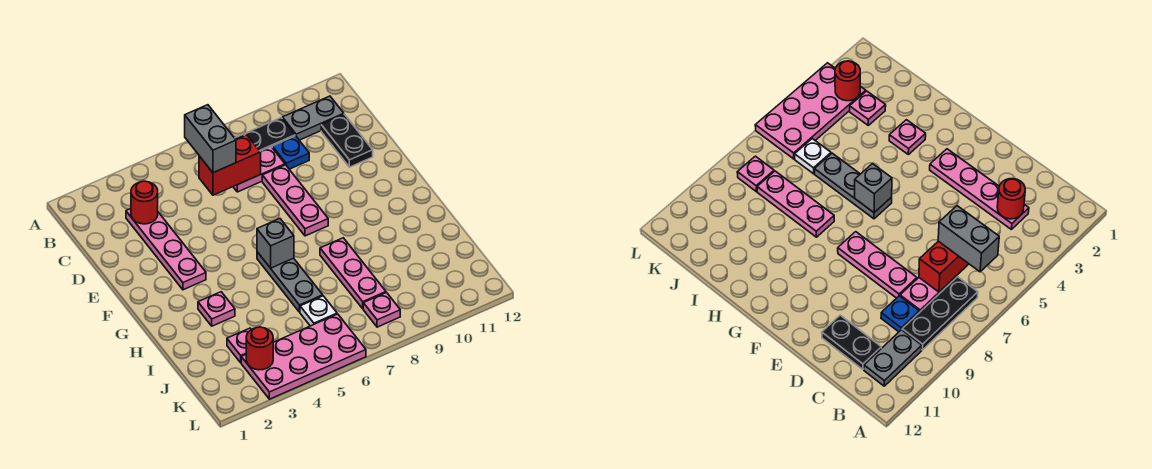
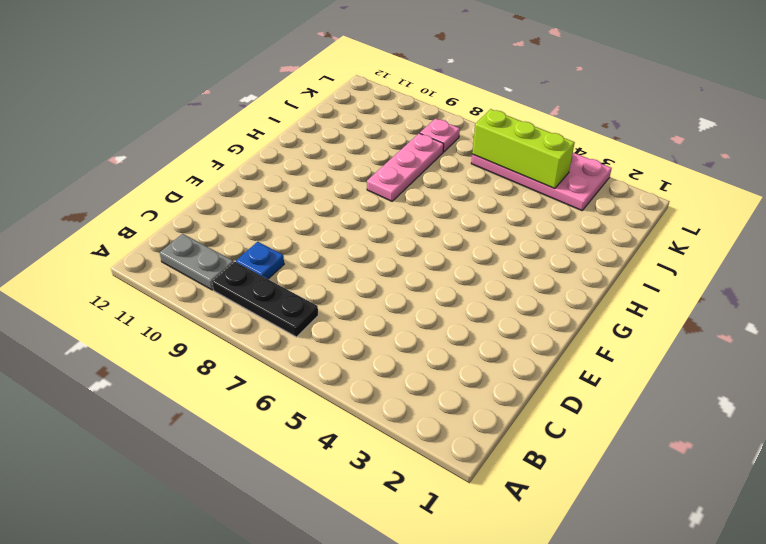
lime brick K4:K6 level 2 -> none
none -> pink plate C3:F3 level 1
none -> pink plate C7:C8 level 1
none -> black plate C11:D11 level 1

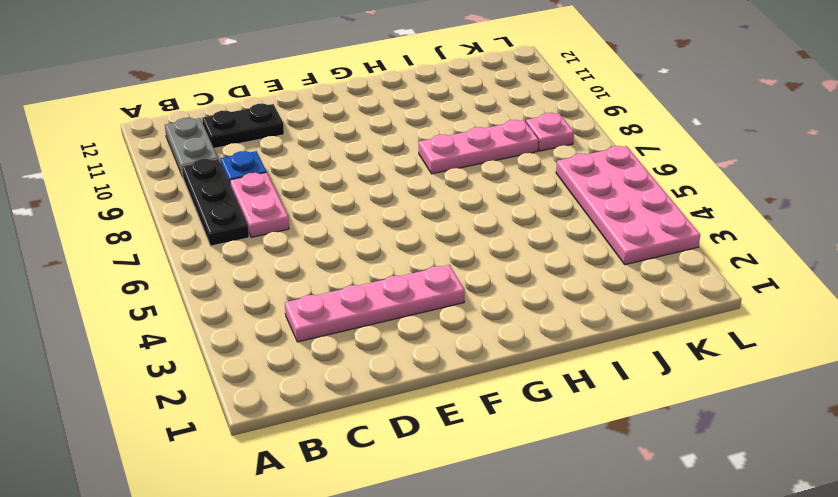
none -> pink plate D8:F8 level 1
none -> grey plate G6:I6 level 1
none -> pink plate H3 level 1

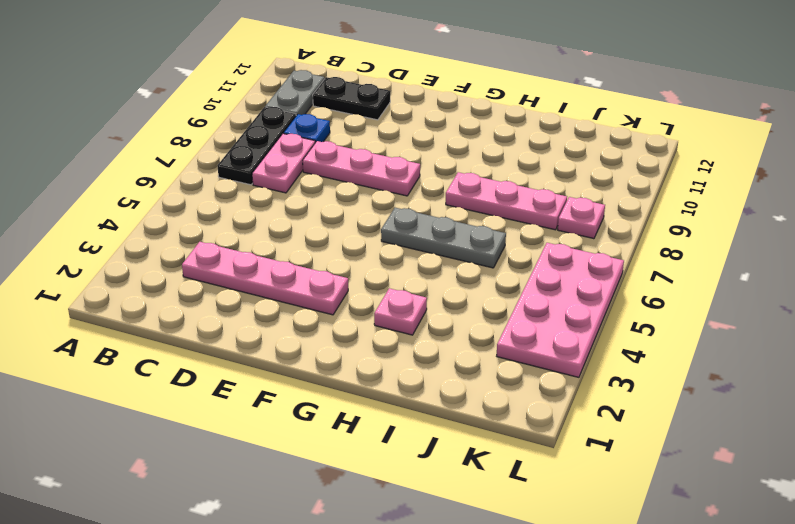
none -> pink plate J3 level 1
none -> white plate J6 level 1
none -> red round brick C3 level 2

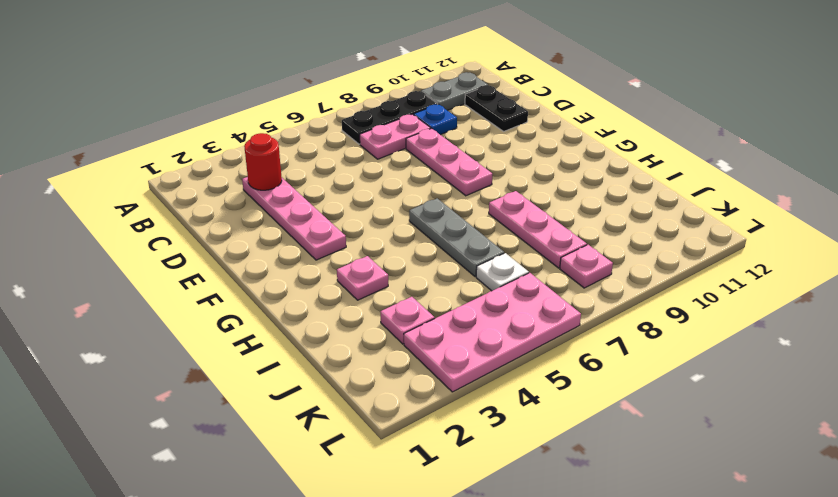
none -> red brick C6:C7 level 2
none -> grey brick G6 level 2
none -> red round brick K3 level 2

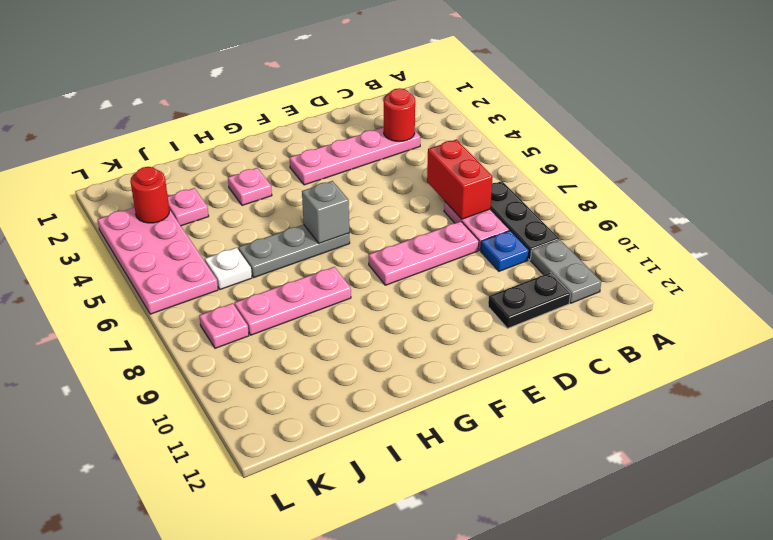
none -> grey brick B6:C6 level 3

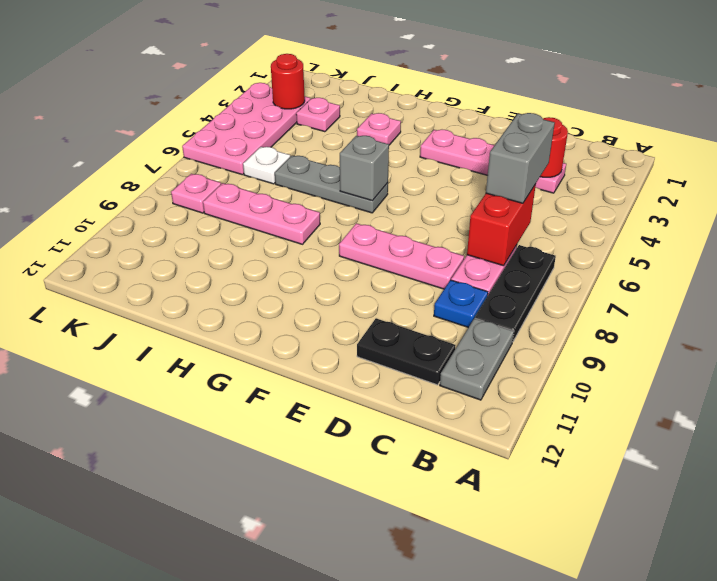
grey brick C5:C6 level 3 -> grey brick B6:C6 level 3

